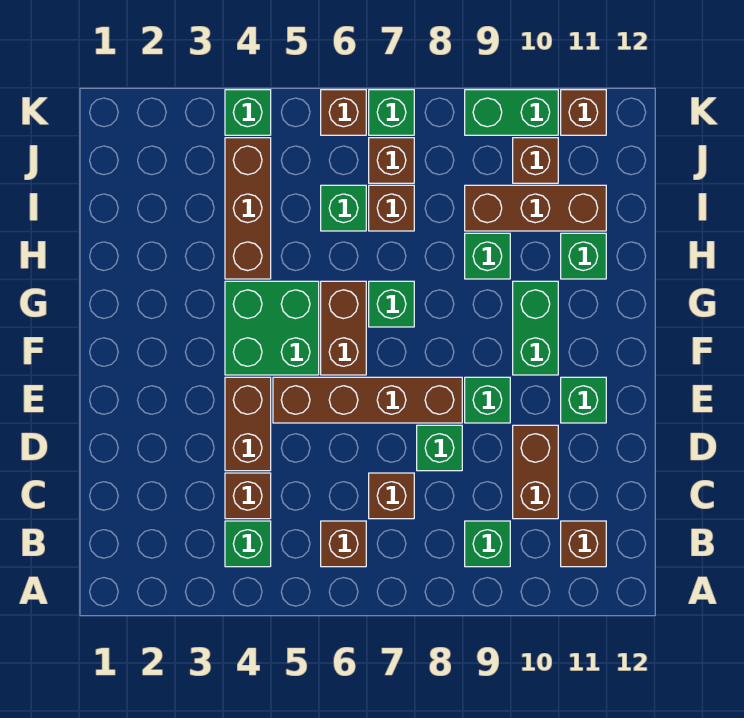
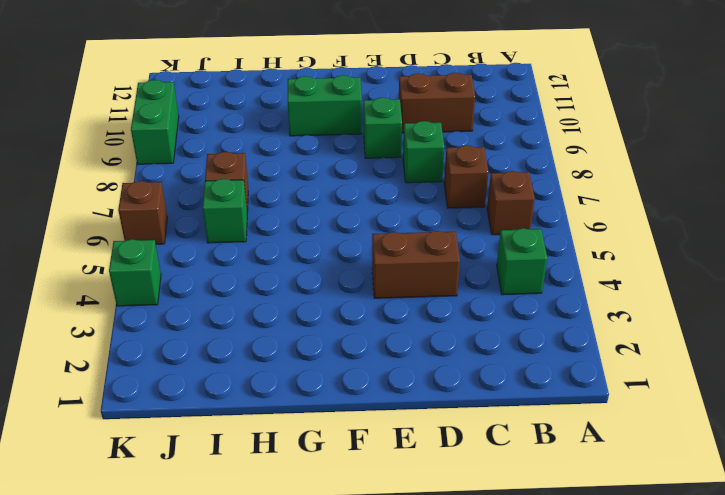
none -> green brick B9 level 1
none -> brown brick B11 level 1
none -> brown brick C4 level 1

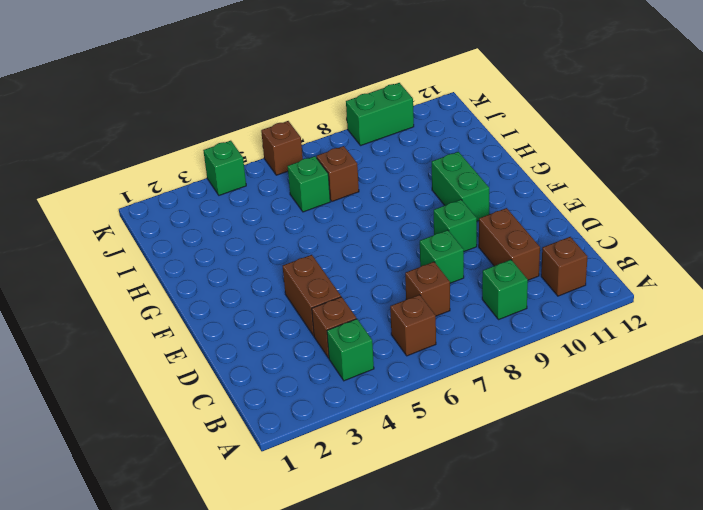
none -> brown brick E5:E8 level 1
none -> green brick E11 level 1
none -> green brick F4:G5 level 1

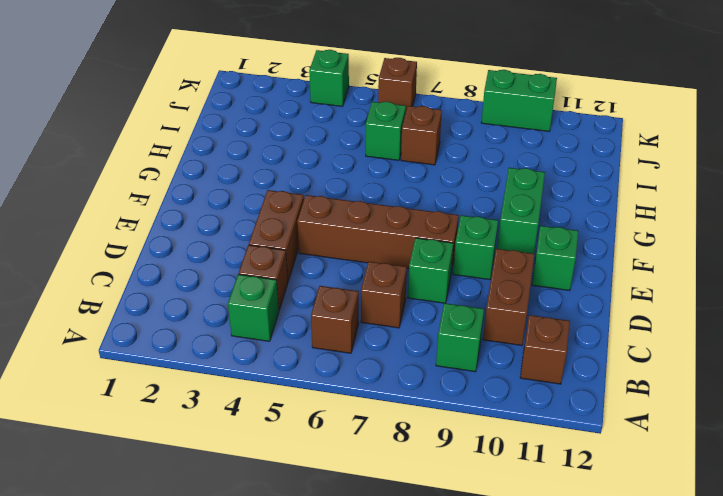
none -> green brick F4:G5 level 1
none -> brown brick F6:G6 level 1
none -> green brick G7 level 1

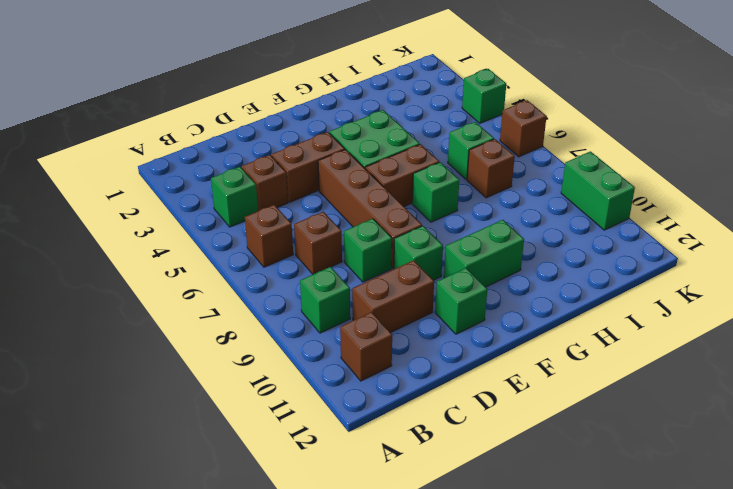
none -> brown brick H4:J4 level 1
none -> green brick H9 level 1
none -> green brick H11 level 1

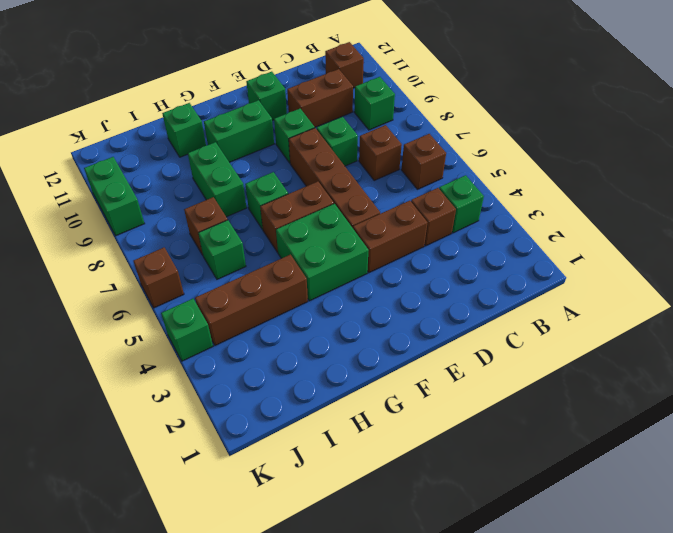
green brick H8:H9 level 1 -> green brick H9 level 1
none -> brown brick I9:I11 level 1
none -> brown brick J7 level 1
none -> brown brick J10 level 1

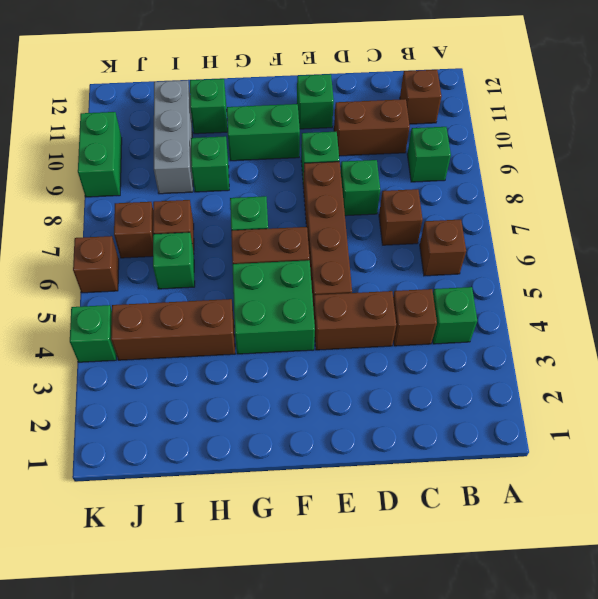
grey brick I9:I11 level 1 -> brown brick I9:I11 level 1
none -> brown brick J10 level 1
none -> green brick K7 level 1
none -> brown brick K11 level 1

